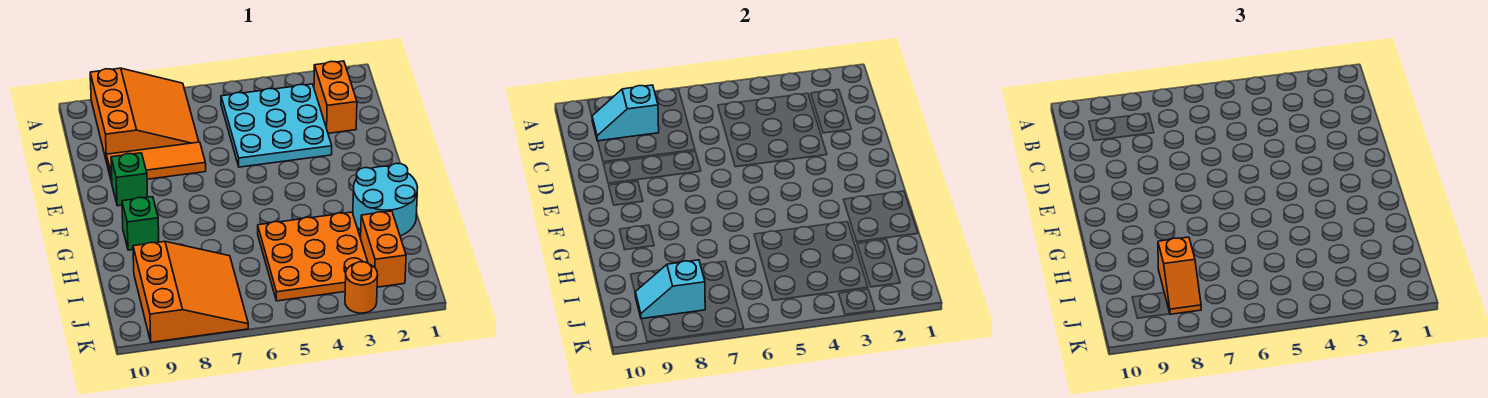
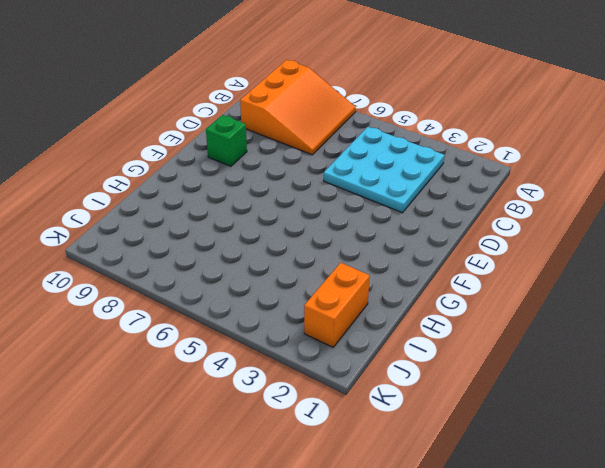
none -> orange brick B2:C2 level 1
none -> orange tile D7:D9 level 1
none -> cyan round brick G1:H2 level 1

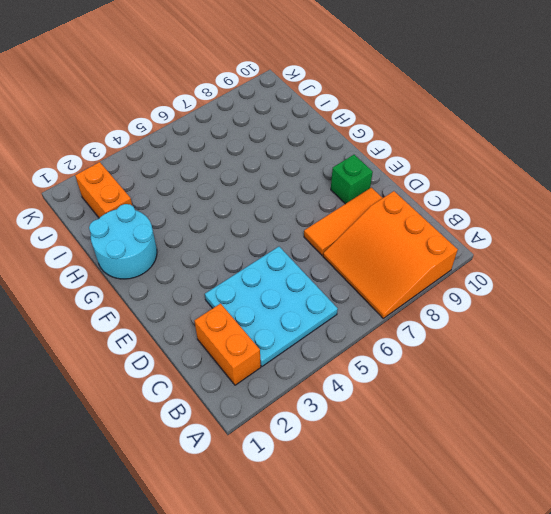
none -> green brick G9 level 1
none -> orange plate H3:J5 level 1
none -> orange slope I7:K9 level 1 top 9

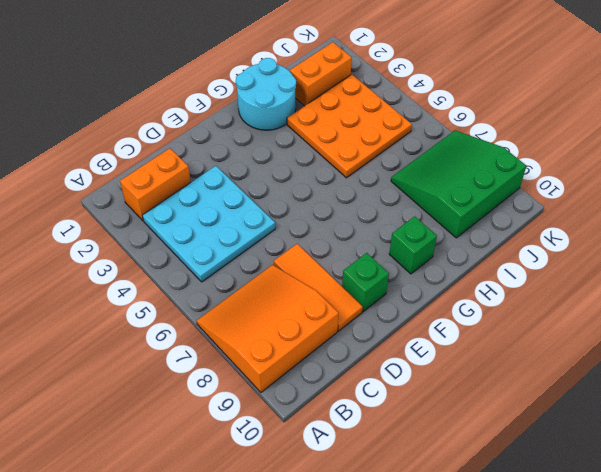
green slope I7:K9 level 1 top 9 -> orange slope I7:K9 level 1 top 9
none -> orange round brick K3 level 1
none -> cyan slope B8:B9 level 2 top 8
none -> cyan slope J8:J9 level 2 top 8

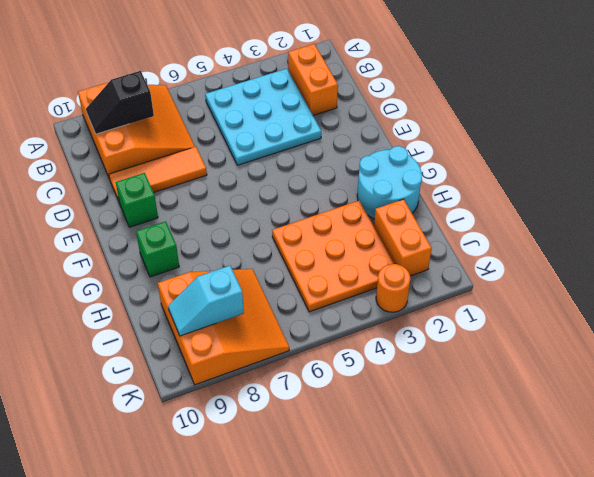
black slope B8:B9 level 2 top 8 -> cyan slope B8:B9 level 2 top 8
none -> orange slope I8:J8 level 3 top I

